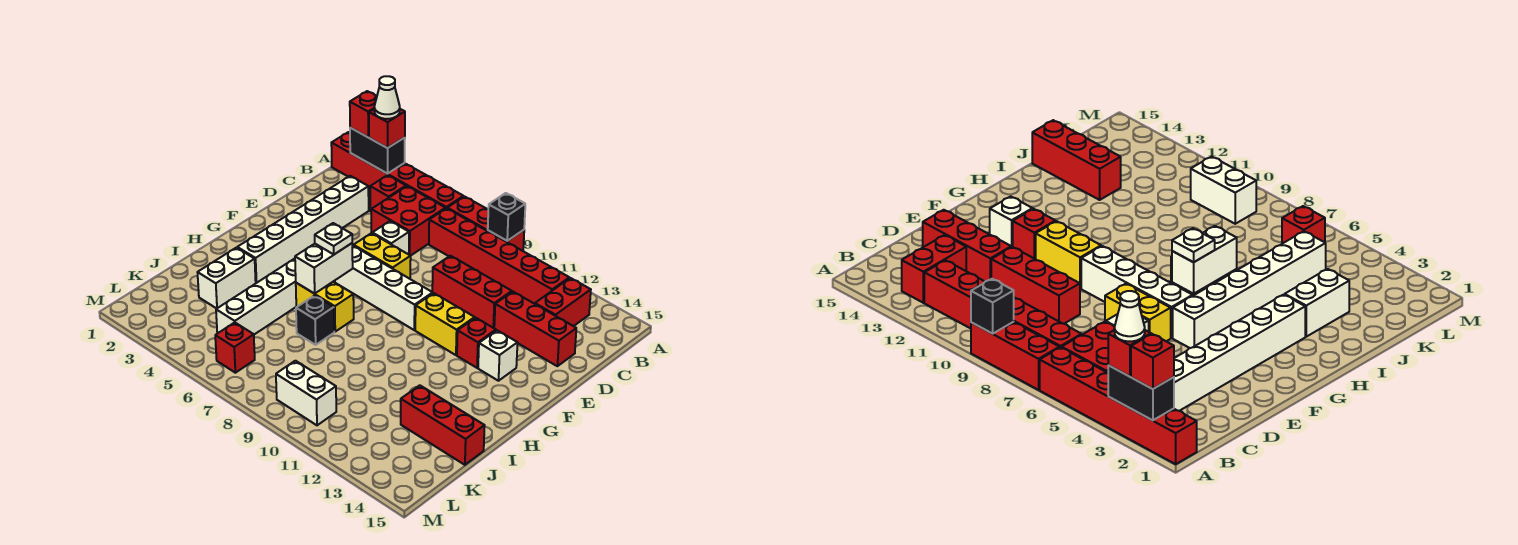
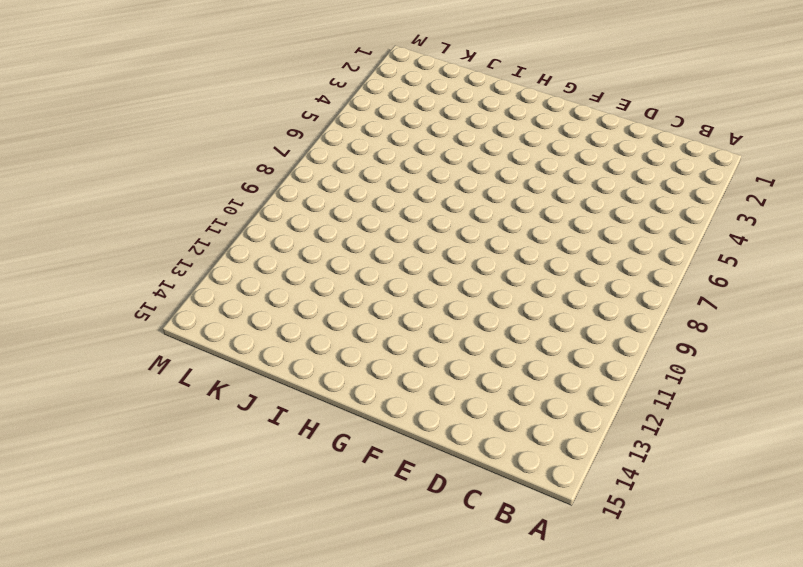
none -> red brick A1:A6 level 1
none -> red brick A7:A9 level 1
none -> red brick B4 level 1

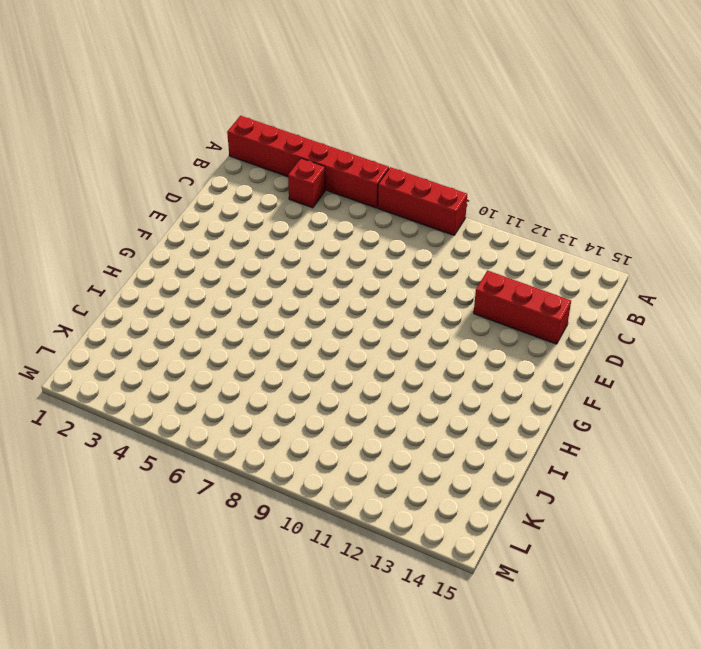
none -> red brick B5:C6 level 1
none -> red brick B7:B12 level 1
none -> red brick B13:C13 level 1

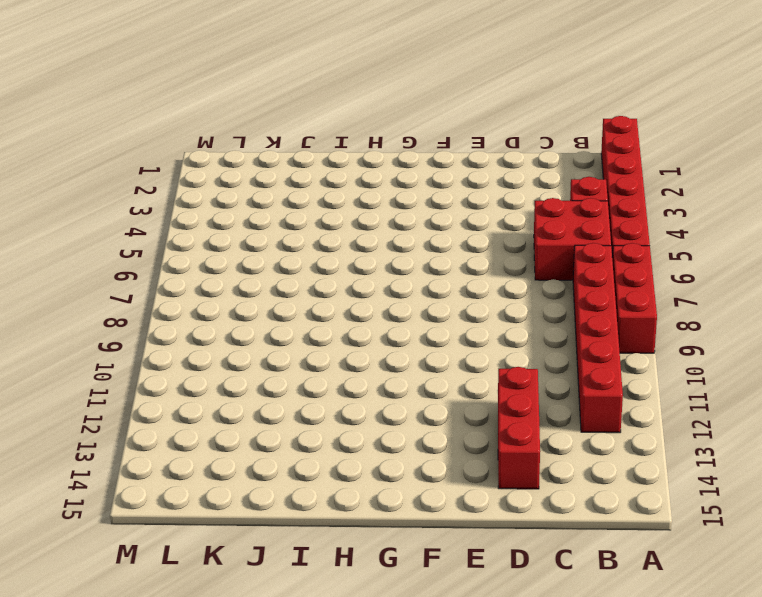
none -> red brick B13:C13 level 1
none -> white brick C3:H3 level 1
none -> white brick D6 level 1

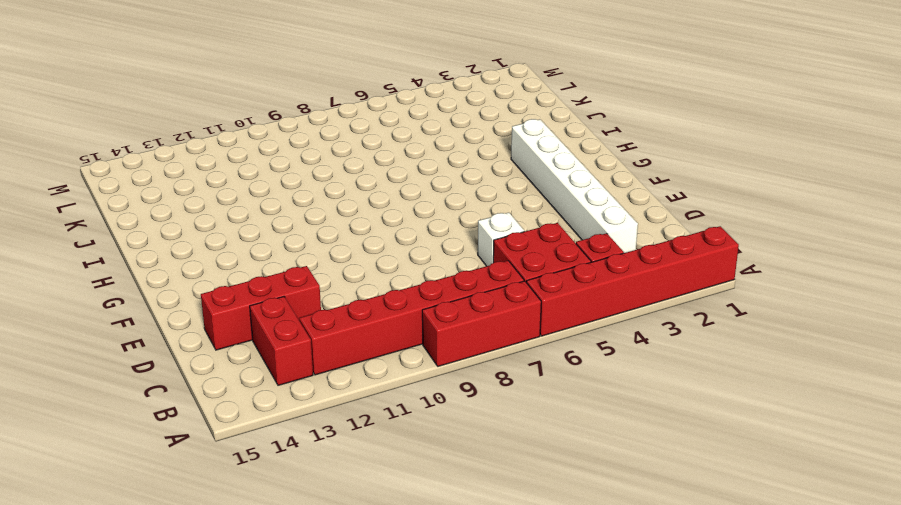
none -> red brick D9:D11 level 1
none -> yellow brick E6:E7 level 1
none -> white brick F5:K5 level 1

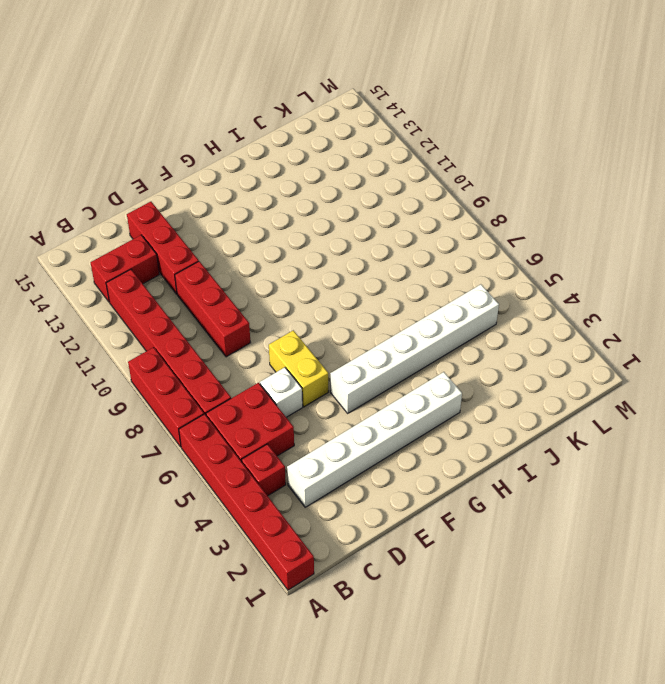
none -> white brick F6:F9 level 1
none -> yellow brick F10:F11 level 1
none -> red brick F12 level 1

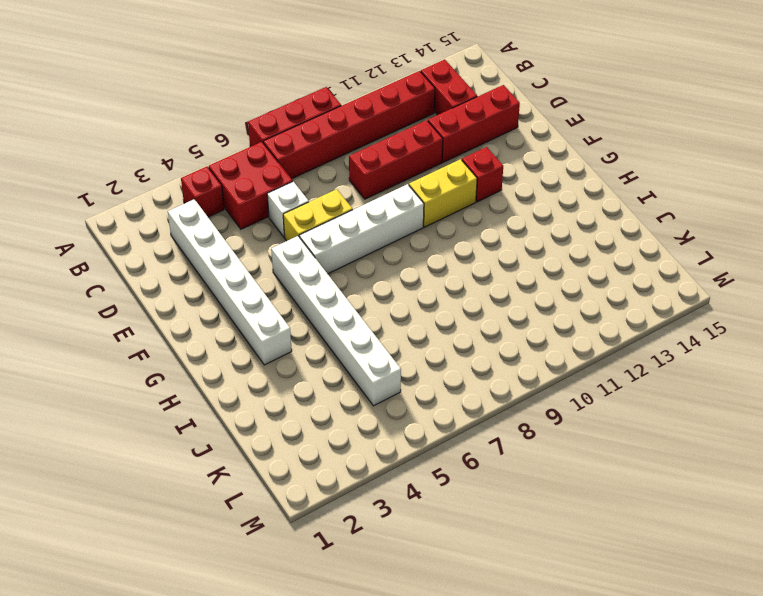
none -> red brick A1:A6 level 1
none -> white brick F13 level 1
none -> yellow brick H6:H7 level 1

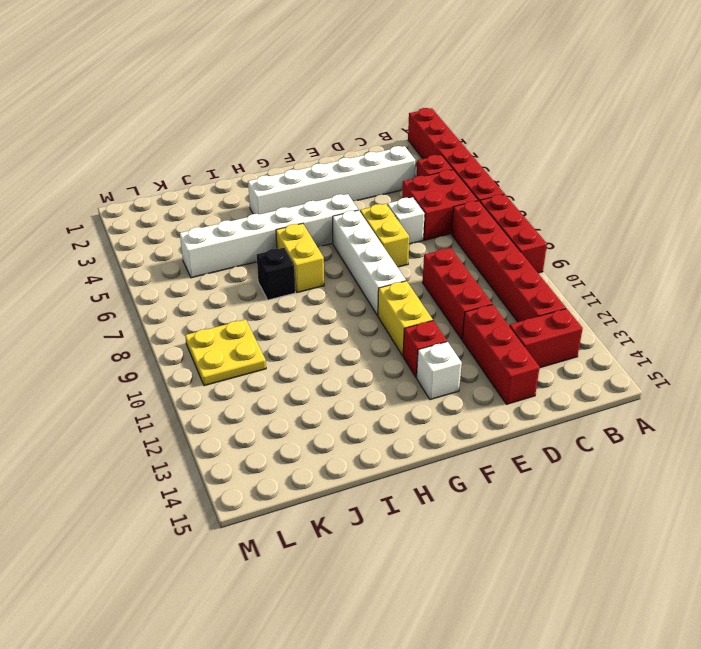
yellow plate K9:L10 level 1 -> white brick L9:L10 level 1
none -> white brick I3:J3 level 1
none -> red brick J13:J15 level 1
none -> red brick L6 level 1

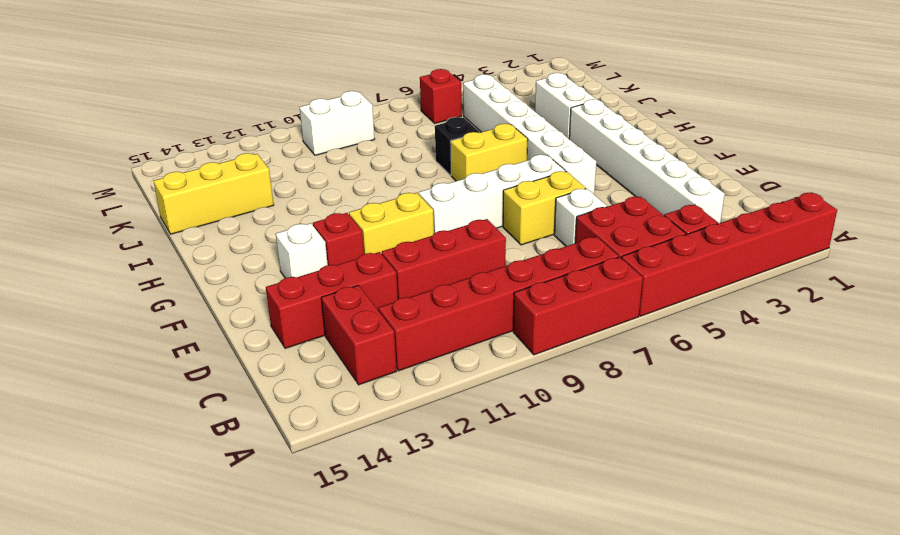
yellow brick J13:J15 level 1 -> red brick J13:J15 level 1
none -> black brick A2:A3 level 2
none -> black brick A9 level 2
none -> white brick G6:H6 level 2

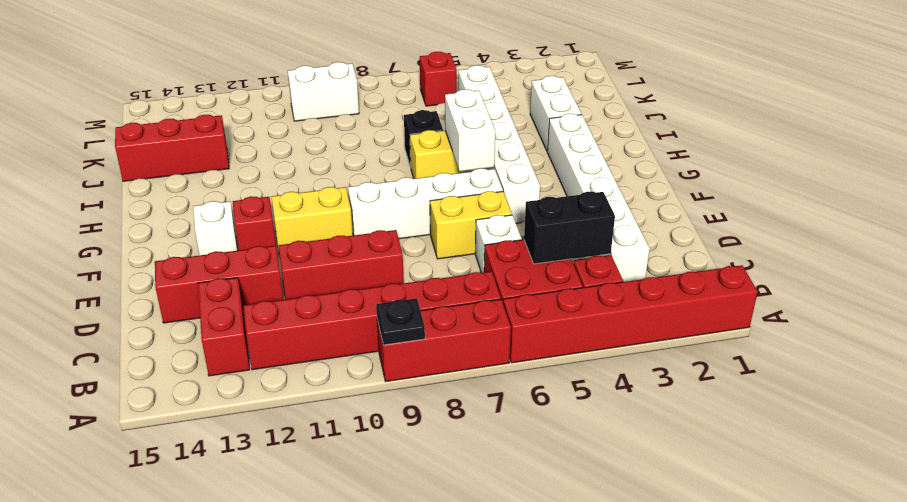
black plate A9 level 2 -> black brick A9 level 2
black brick C4:C5 level 2 -> black brick A2:A3 level 2
none -> red brick A2 level 3
none -> red brick A3 level 3
none -> white plate G6 level 3

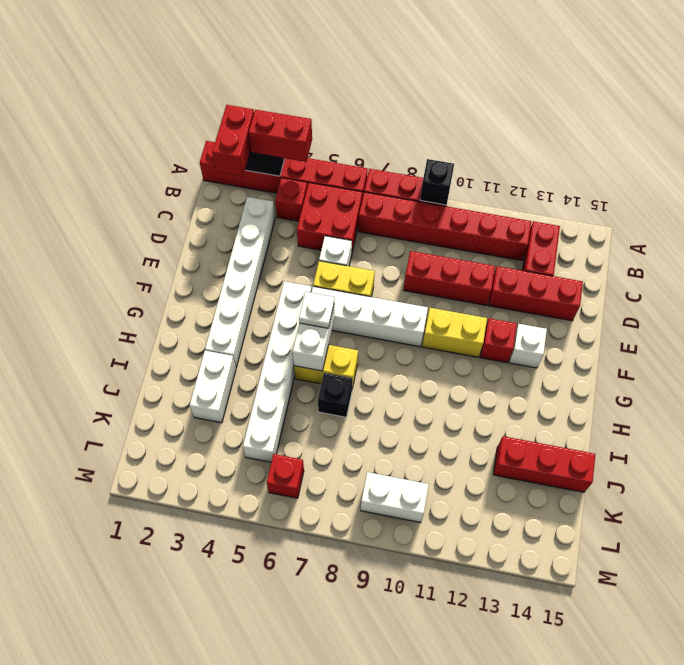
red brick A2:B2 level 3 -> red brick A2 level 3
red brick A3:A4 level 3 -> red brick A3 level 3
none -> white cone A3 level 4

